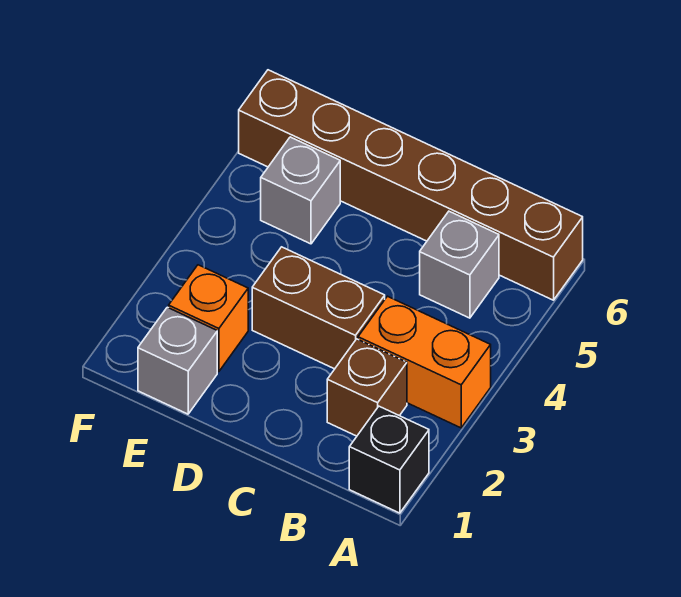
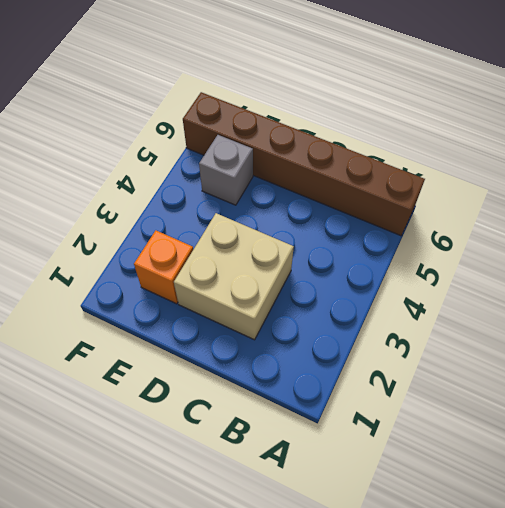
tan brick C2:D3 level 1 -> brown brick C3:D3 level 1
none -> black brick A1 level 1
none -> orange brick A3:B3 level 1

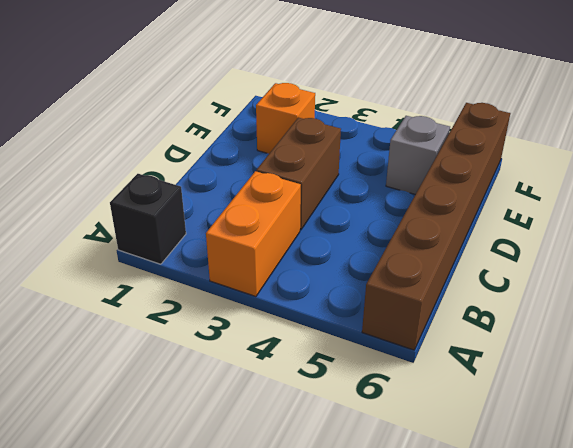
none -> brown brick B2 level 1
none -> grey brick B5 level 1

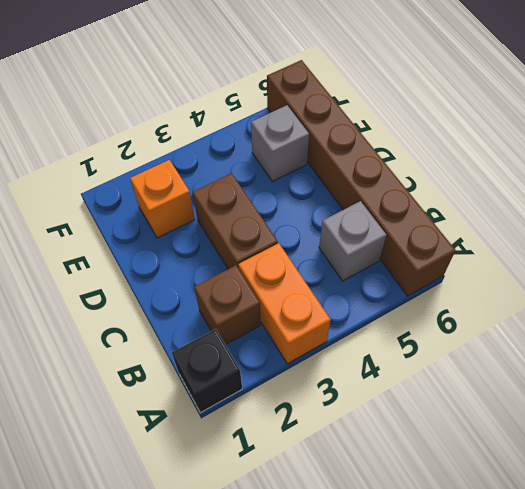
none -> grey brick E1 level 1

